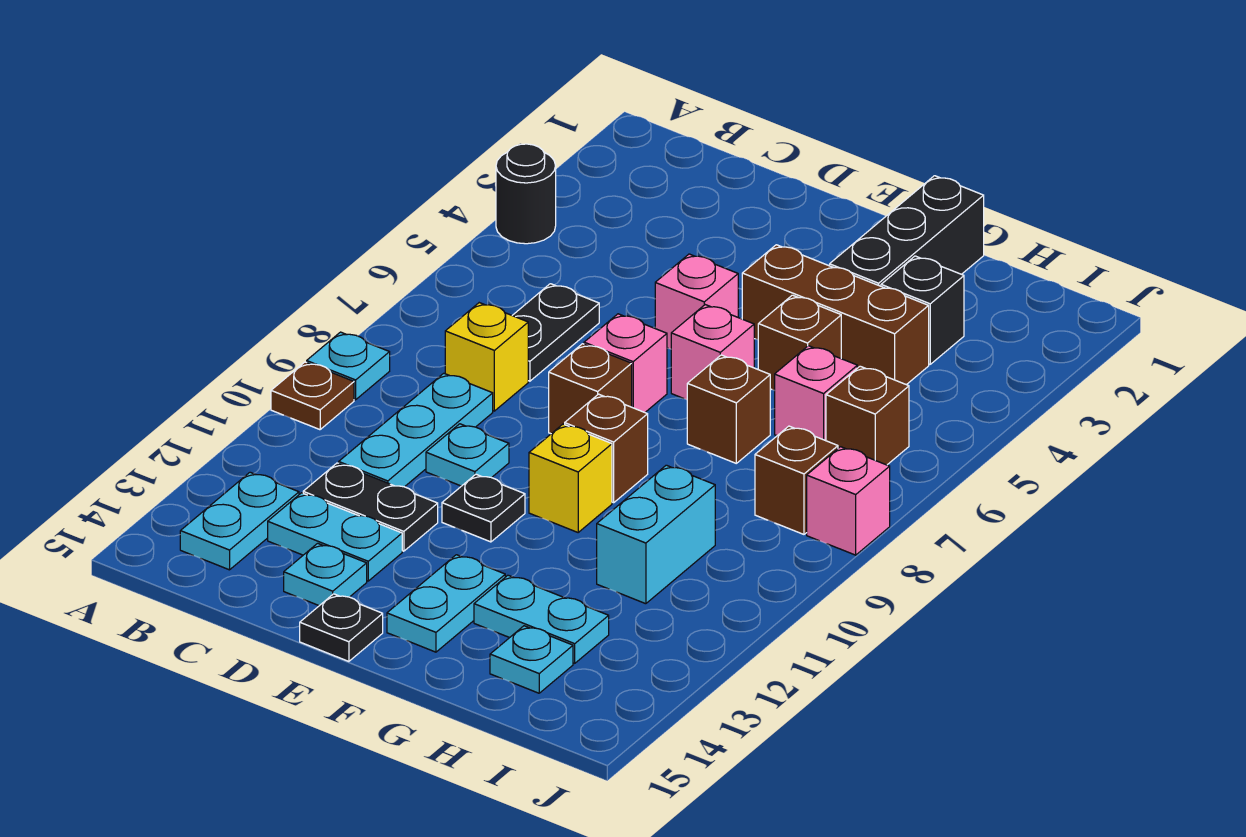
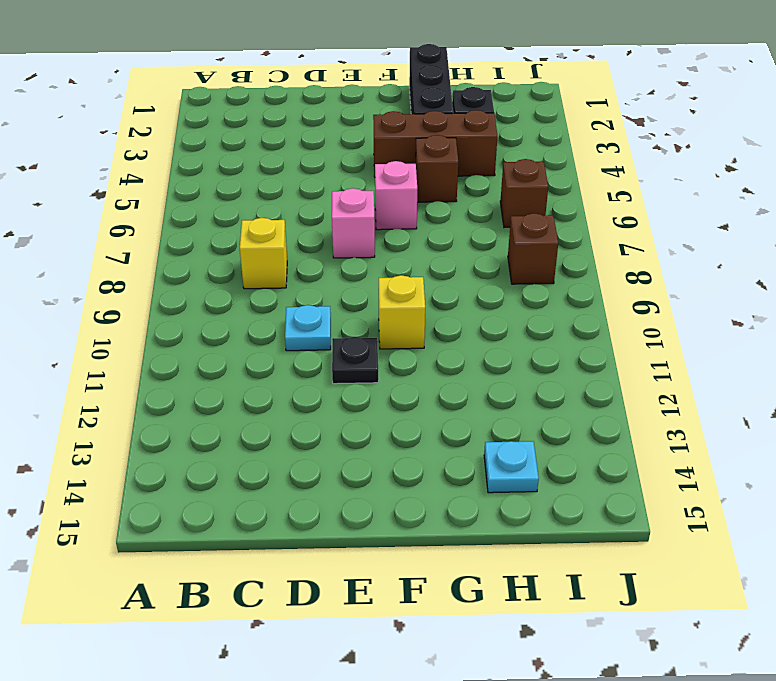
none -> black round brick A4 level 1
none -> cyan plate A9 level 1
none -> brown plate A10 level 1
none -> cyan plate B13:B14 level 1

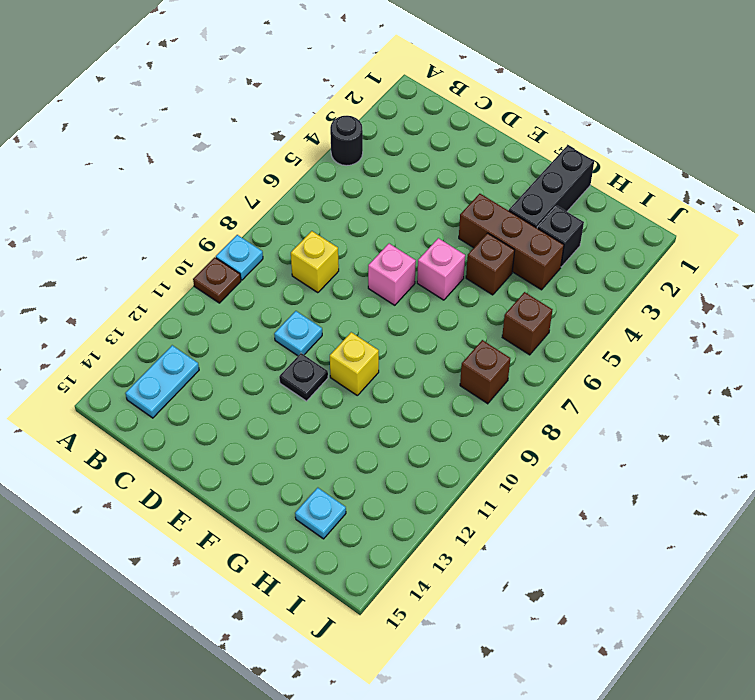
none -> black plate C6:C7 level 1
none -> cyan plate C9:C11 level 1
none -> black plate C12:D12 level 1
none -> cyan plate C13:D13 level 1

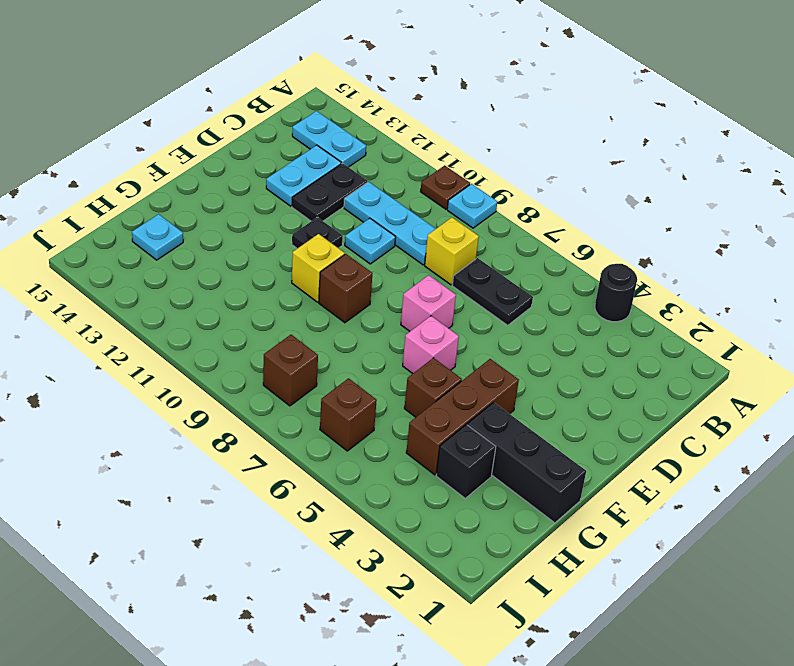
none -> cyan plate D14 level 1
none -> pink brick E5 level 1
none -> brown brick E8 level 1
none -> black plate E15 level 1

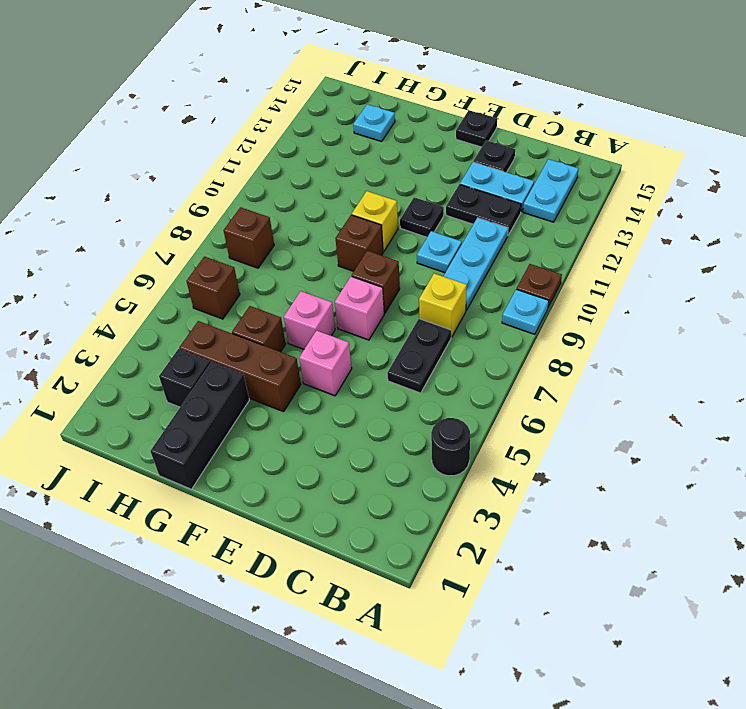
black plate D14 level 1 -> cyan plate D14 level 1
none -> cyan plate F13:F14 level 1
none -> brown brick G7 level 1
none -> cyan plate G13:H13 level 1
none -> pink brick H6 level 1

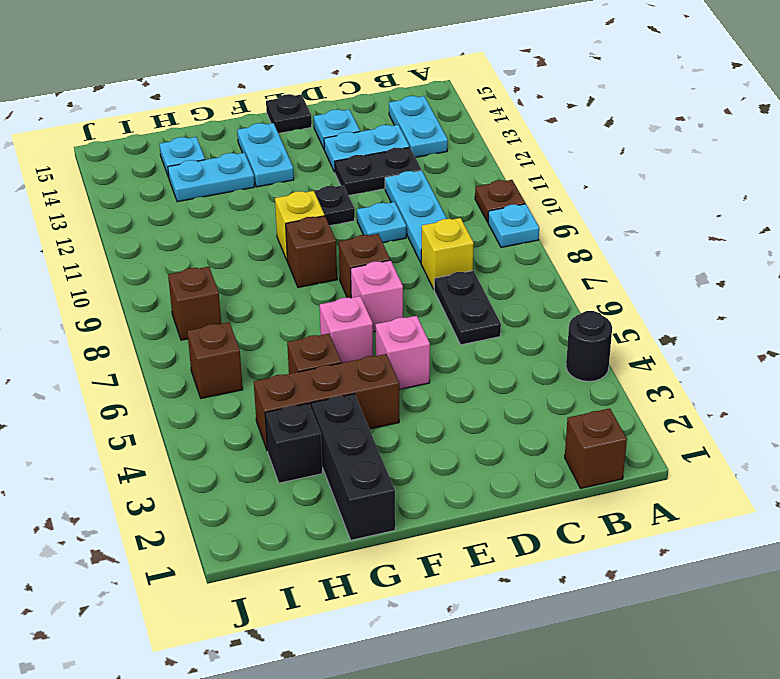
brown brick B1 level 1 -> brown brick G7 level 1
none -> pink brick H6 level 1
none -> cyan brick H10:H11 level 1
none -> pink brick J8 level 1

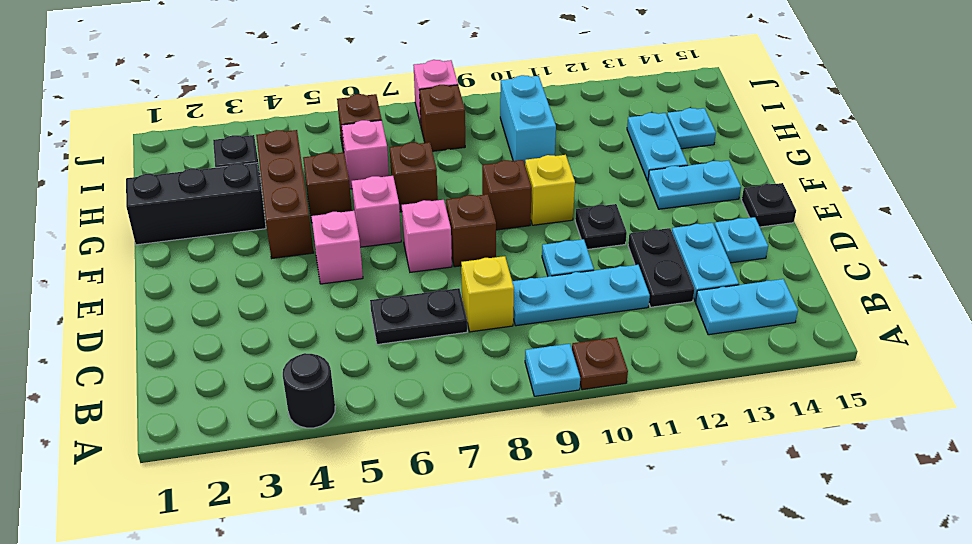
cyan brick H10:I10 level 1 -> cyan brick H10:H11 level 1

